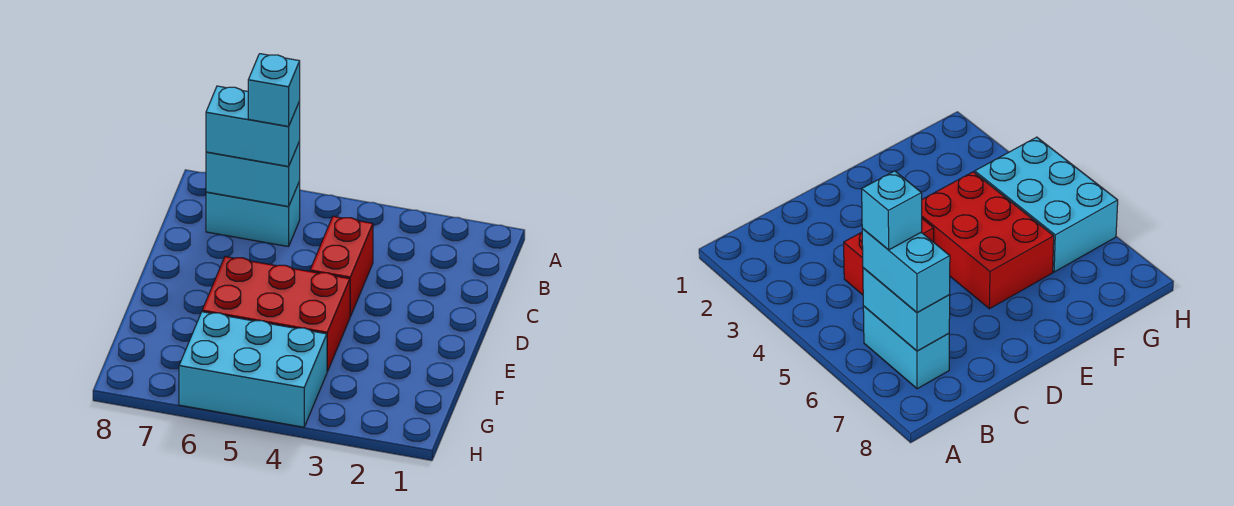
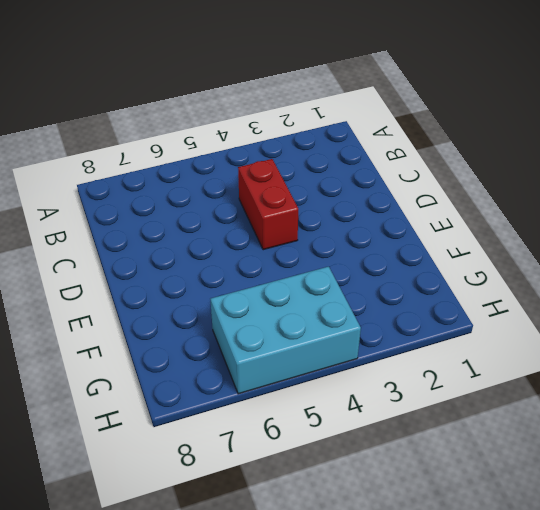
none -> cyan brick B6:B7 level 1
none -> red brick E4:F6 level 1

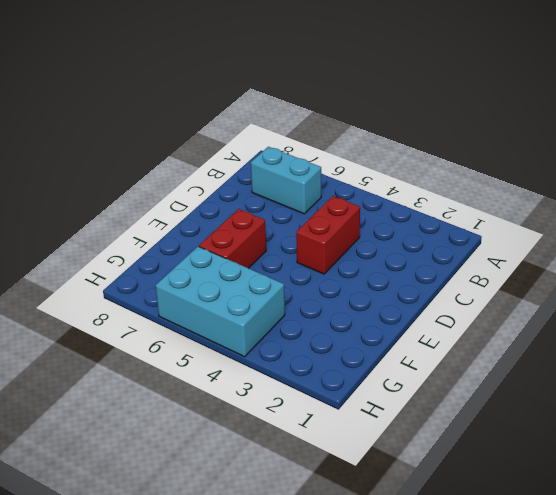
red brick E6:F6 level 1 -> red brick E4:F6 level 1
none -> cyan brick B6:B7 level 2
none -> cyan brick B6:B7 level 3

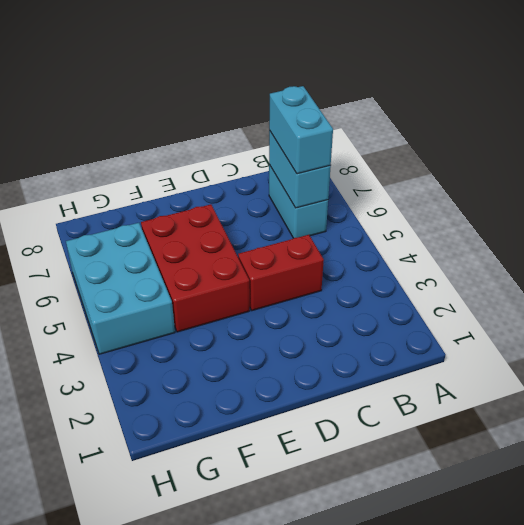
none -> cyan brick B6 level 4

